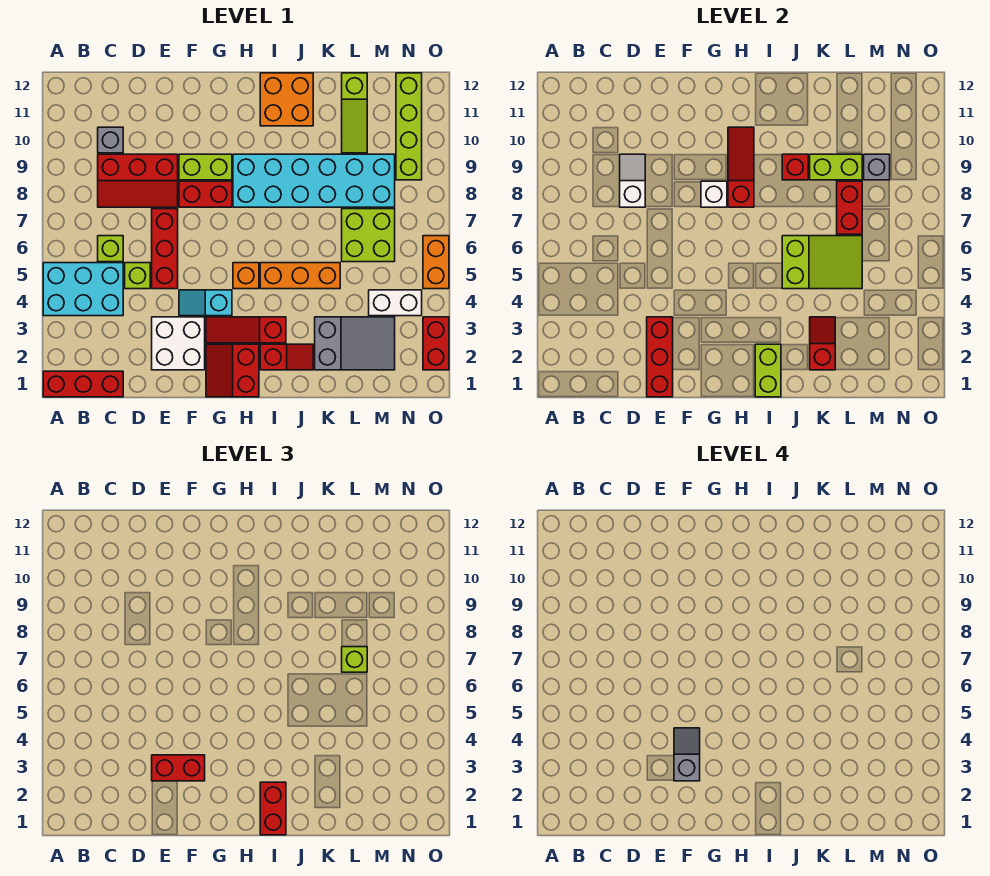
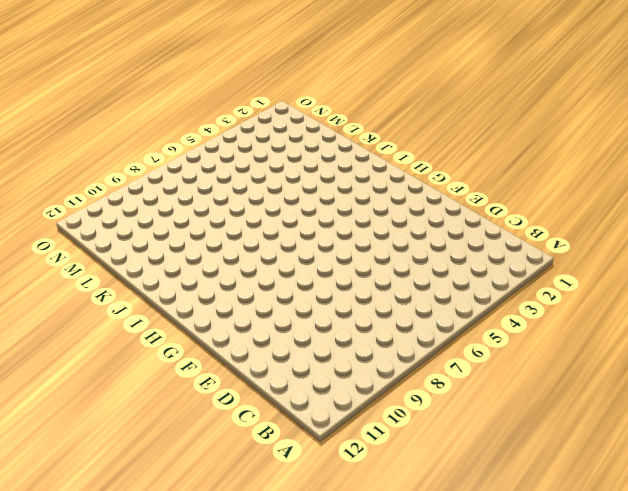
none -> red brick A1:C1 level 1
none -> cyan brick A4:C5 level 1
none -> lime brick C6 level 1
none -> red slope C8:E9 level 1 top 9

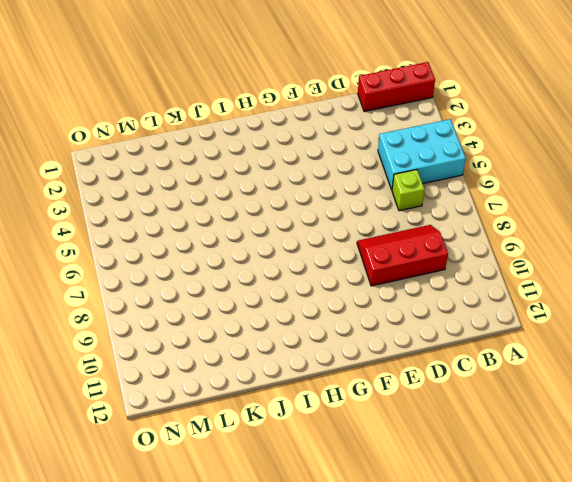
none -> grey brick C10 level 1
none -> lime brick D5 level 1
none -> white brick E2:F3 level 1
none -> red brick E5:E7 level 1

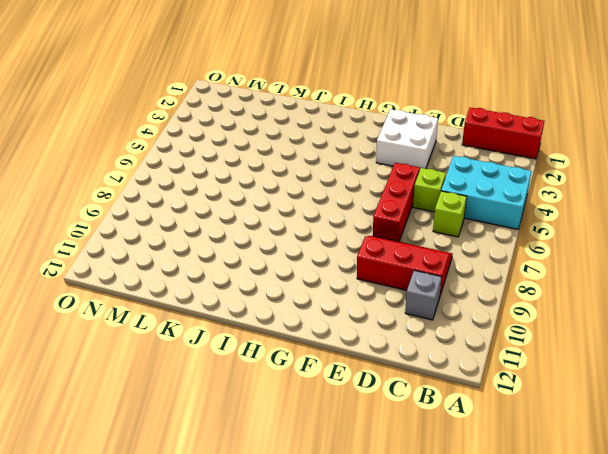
none -> cyan slope F4:G4 level 1 top G
none -> red brick F8:G8 level 1
none -> lime brick F9:G9 level 1
none -> red slope G1:H2 level 1 top H

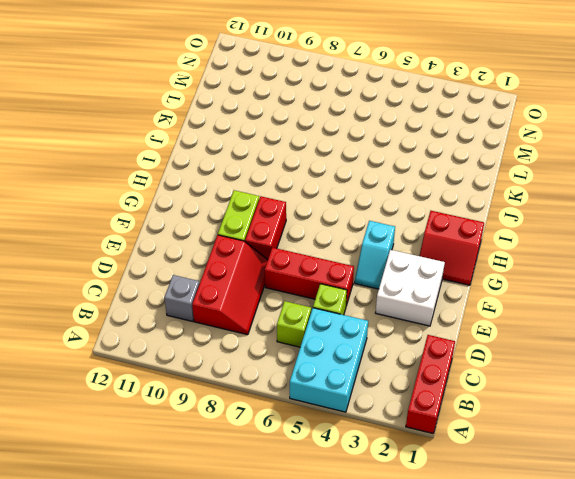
none -> red slope G3:I3 level 1 top I
none -> orange brick H5 level 1
none -> cyan brick H8:M9 level 1
none -> red slope I2:J2 level 1 top I

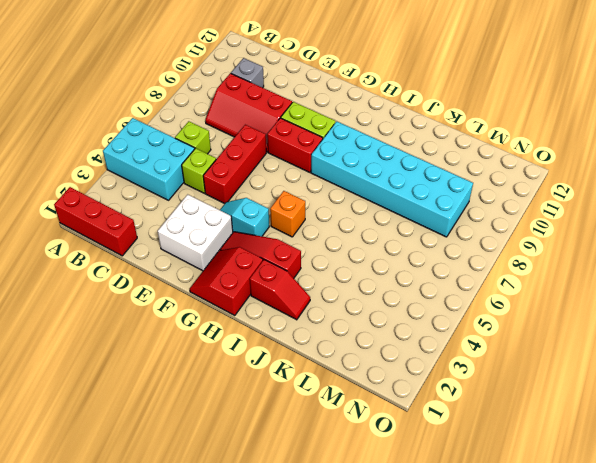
none -> orange brick I5:K5 level 1
none -> orange brick I11:J12 level 1
none -> grey slope K2:M3 level 1 top K
none -> lime brick L6:M7 level 1

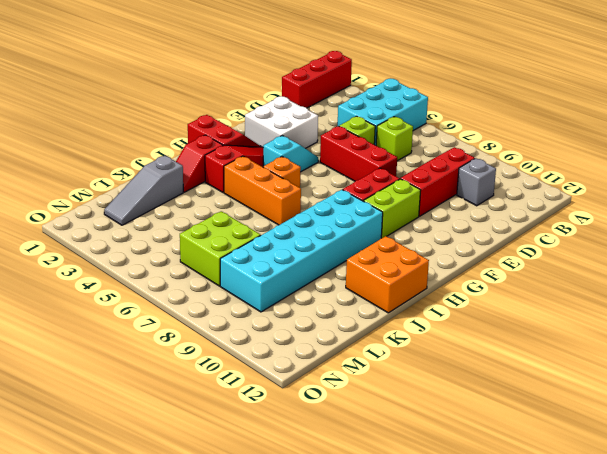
orange brick I4:I6 level 1 -> orange brick I5:K5 level 1
grey slope K2:M2 level 1 top K -> grey slope K2:M3 level 1 top K
none -> lime slope L10:L12 level 1 top 12
none -> white brick M4:N4 level 1
none -> lime brick N9:N12 level 1
none -> red brick O2:O3 level 1

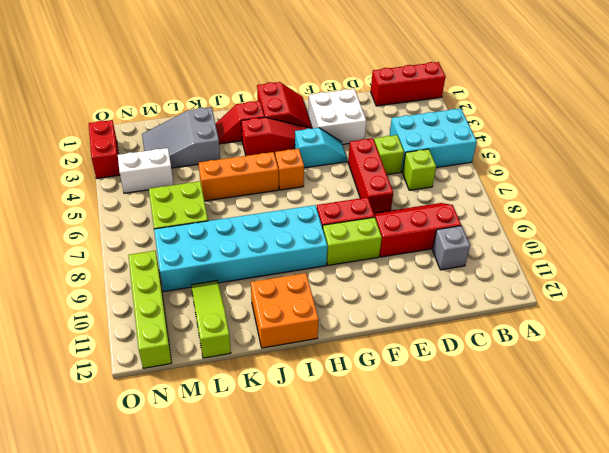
none -> orange brick O5:O6 level 1
none -> white slope D8:D9 level 2 top 8
none -> red brick E1:E3 level 2
none -> white brick G8 level 2

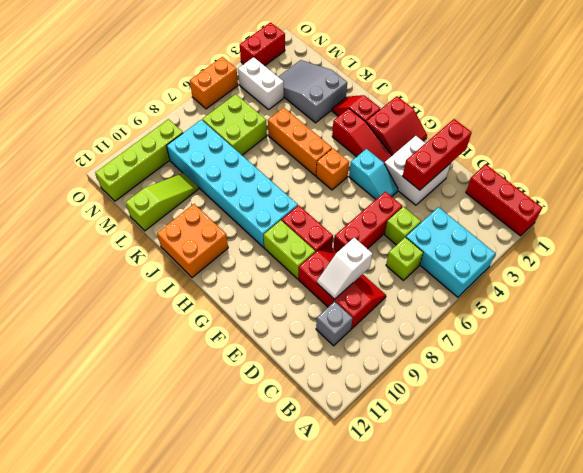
none -> white brick G8 level 2
none -> red slope H8:H10 level 2 top 8
none -> lime brick I1:I2 level 2
none -> lime slope J5:L6 level 2 top J

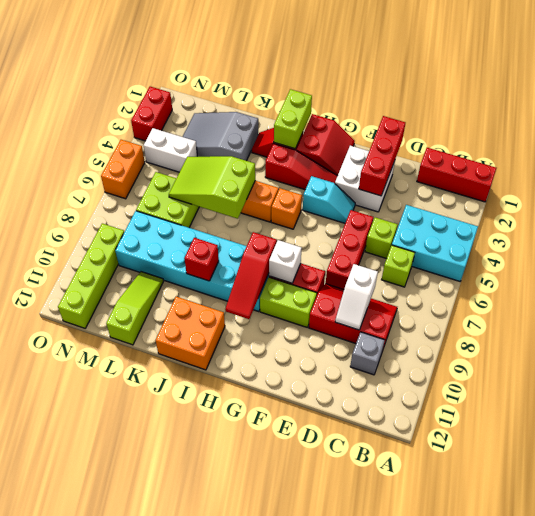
none -> red slope K2:K3 level 2 top 2
none -> lime brick K9:L9 level 2
none -> red brick L7:L8 level 2
none -> grey brick M9 level 2

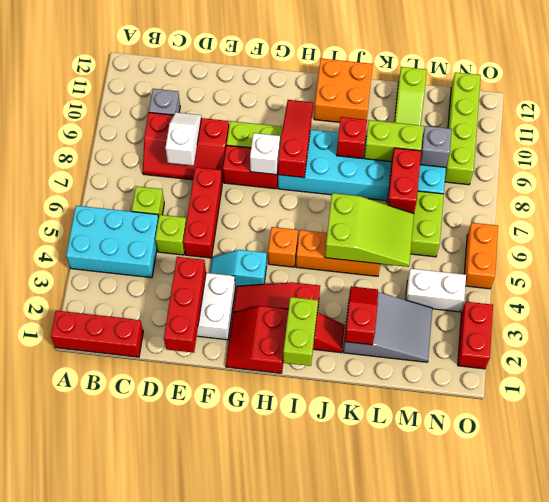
none -> red brick E3:F3 level 3
none -> red brick I1:I2 level 3
none -> lime brick L7 level 3
none -> grey slope F3:F4 level 4 top 3

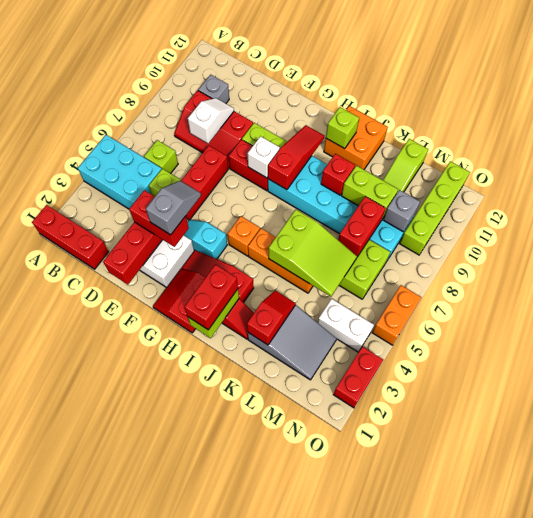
lime brick I11 level 2 -> lime brick L7 level 3

